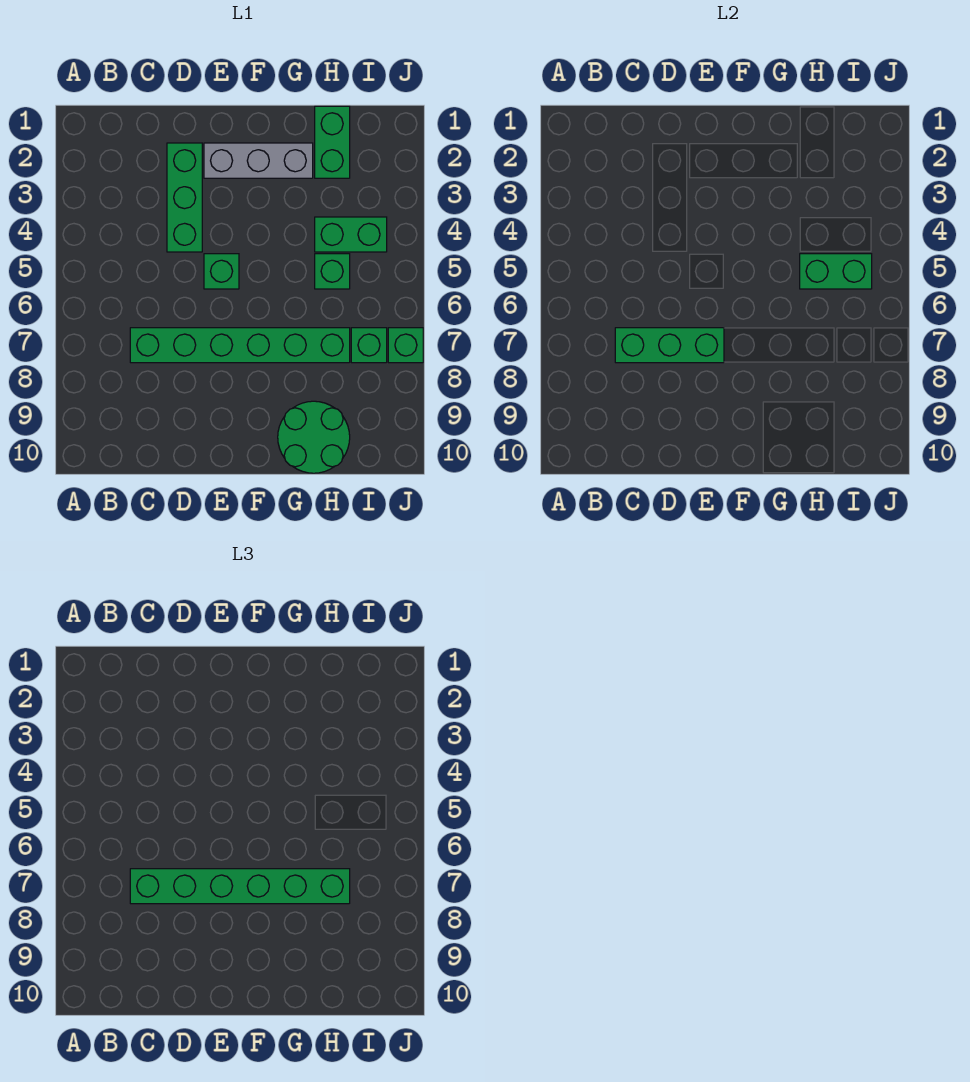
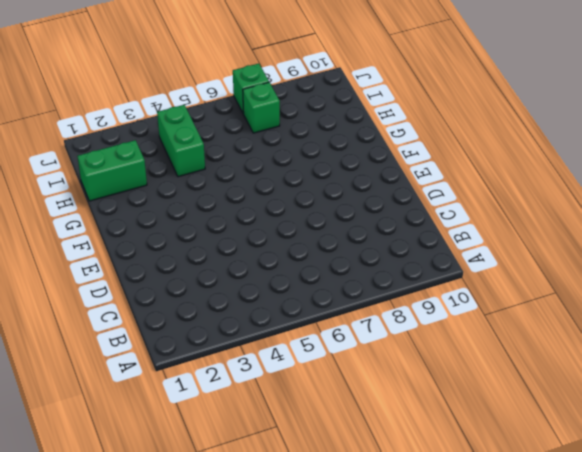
none -> green brick C7:H7 level 1
none -> green brick D2:D4 level 1
none -> grey brick E2:G2 level 1

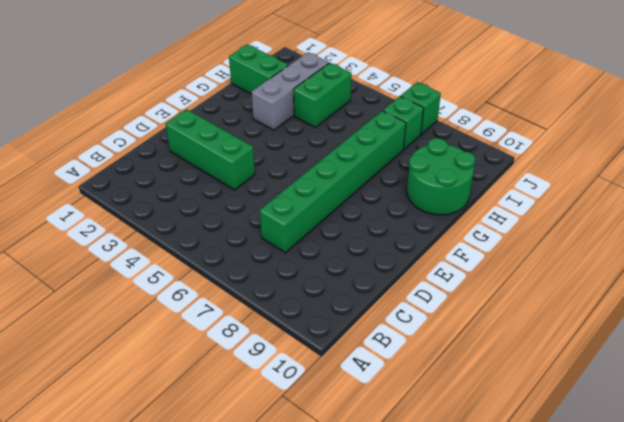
grey brick G3:I3 level 1 -> grey brick E2:G2 level 1
none -> green brick E5 level 1
none -> green brick H5 level 1
none -> green brick C7:E7 level 2

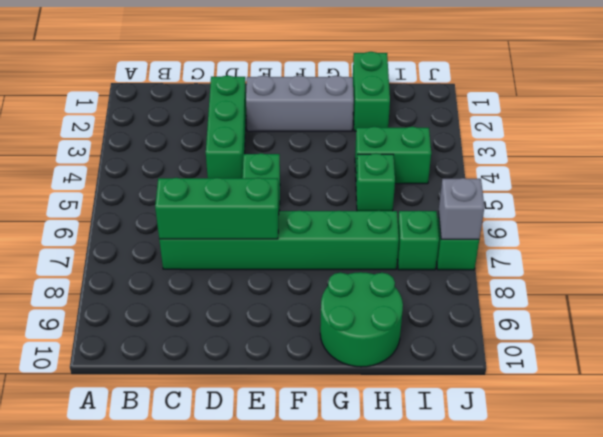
grey brick J7 level 2 -> none
none -> green brick H5:I5 level 2
none -> green brick C7:H7 level 3

